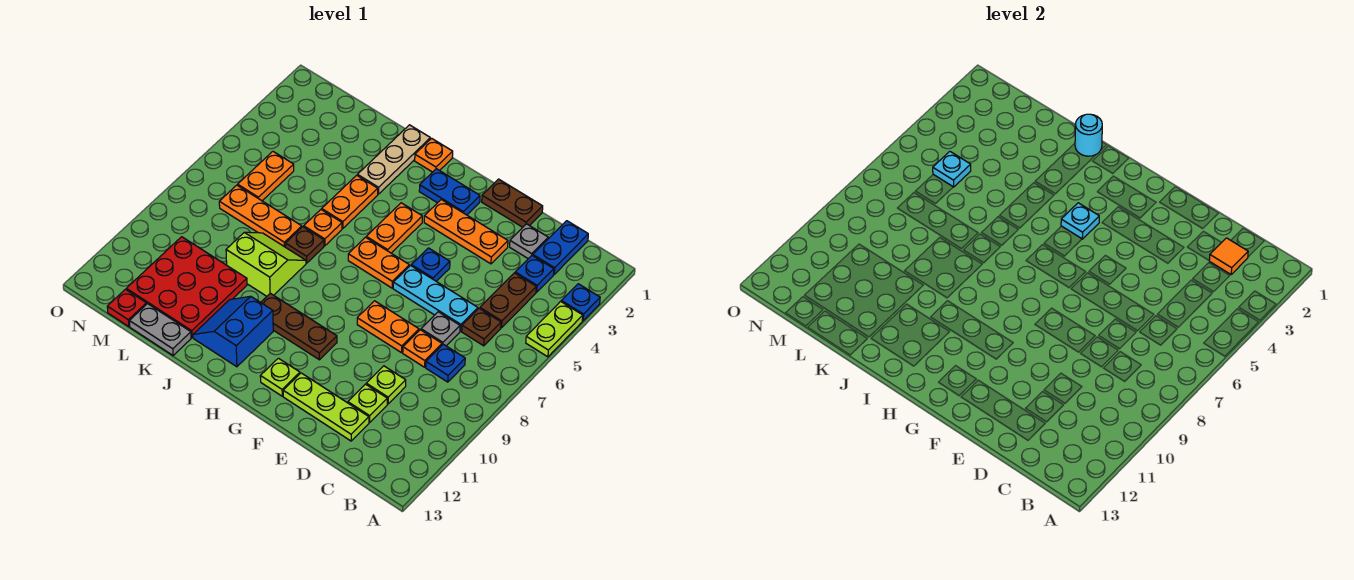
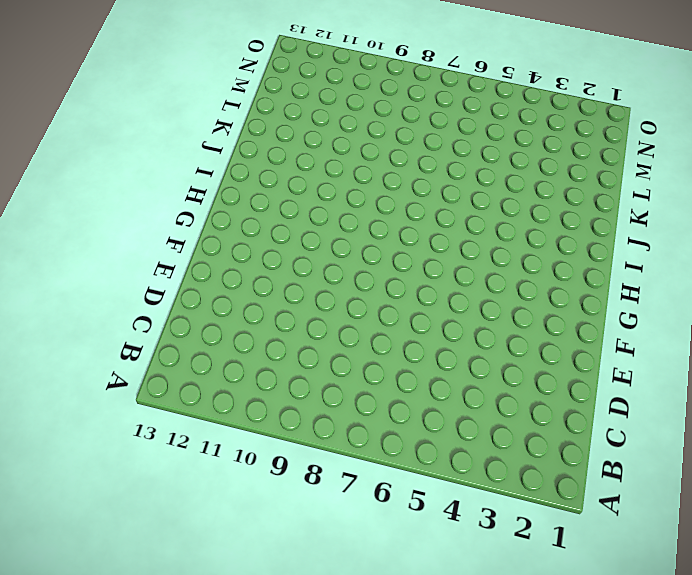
none -> blue plate A3 level 1
none -> lime plate A4:A5 level 1
none -> blue plate C1:C2 level 1
none -> blue plate C3 level 1

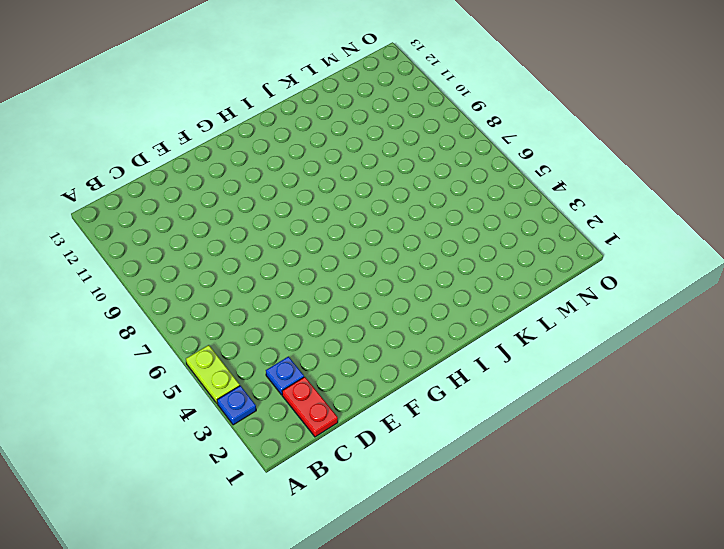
red plate C1:C2 level 1 -> blue plate C1:C2 level 1
none -> brown plate C4:C5 level 1
none -> brown plate C6 level 1
none -> blue plate C8 level 1
none -> grey plate D2 level 1

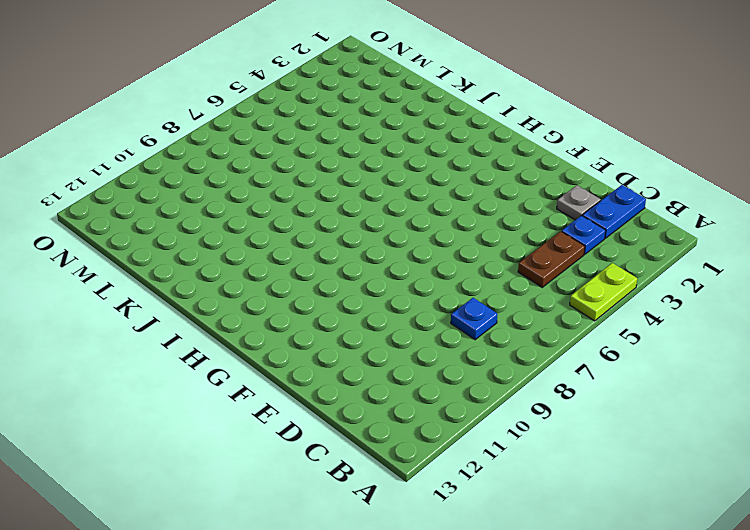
none -> blue plate A3 level 1
none -> brown plate C6 level 1
none -> cyan plate D6:F6 level 1
none -> grey plate D7 level 1

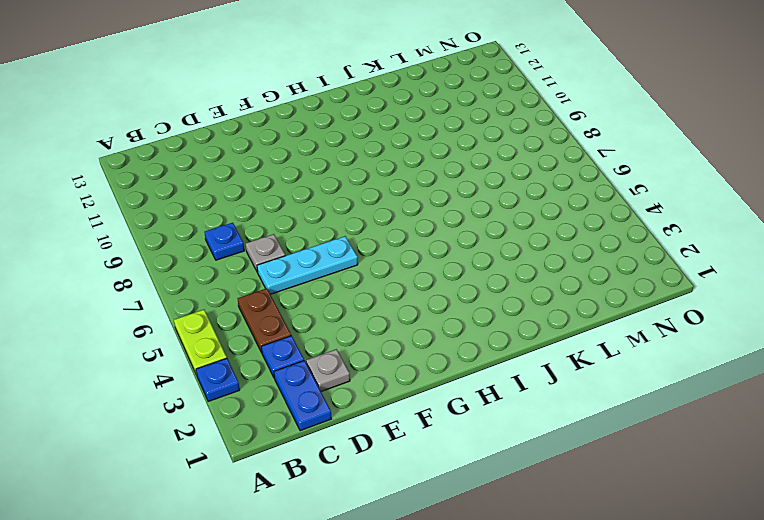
none -> brown plate C6 level 1
none -> orange plate D8 level 1
none -> lime plate D10 level 1
none -> lime plate D11 level 1

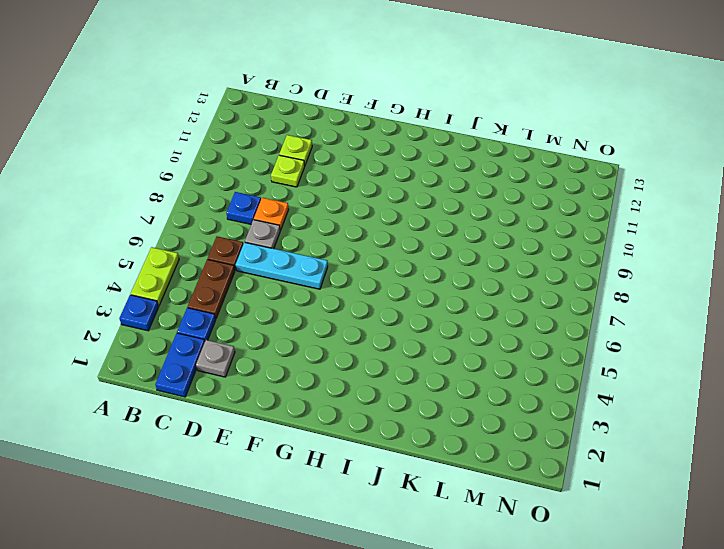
none -> lime plate D12:F12 level 1
none -> brown plate E1:F1 level 1
none -> orange plate E3:G3 level 1
none -> orange plate E8:F8 level 1

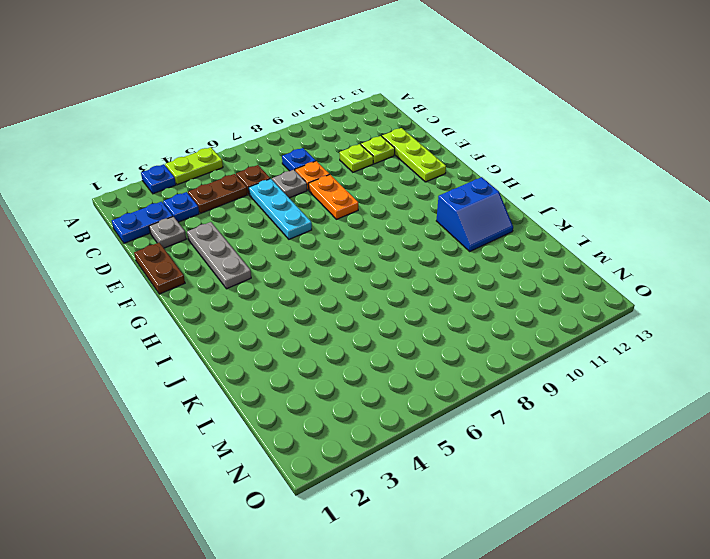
grey plate E3:G3 level 1 -> orange plate E3:G3 level 1
none -> blue plate F5 level 1
none -> blue plate G2:H2 level 1
none -> orange plate G6:H6 level 1
none -> brown plate G10:I10 level 1

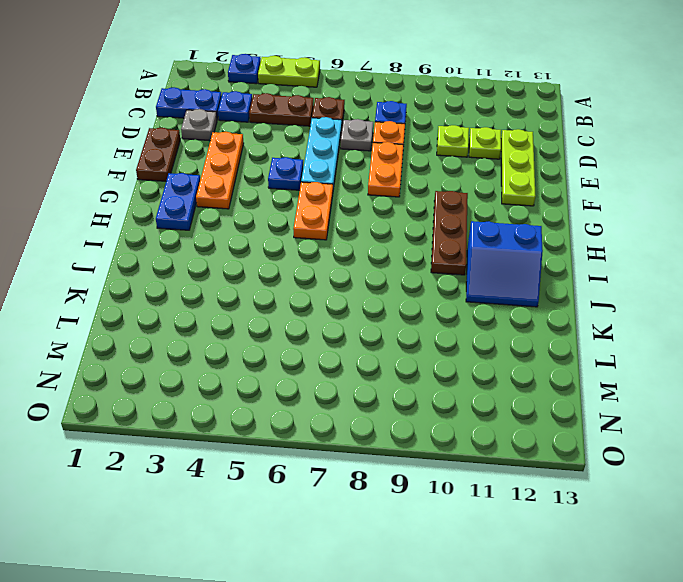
none -> lime plate G12 level 1
none -> orange plate H4:H5 level 1
none -> orange plate I1 level 1
none -> tan plate J1:J3 level 1

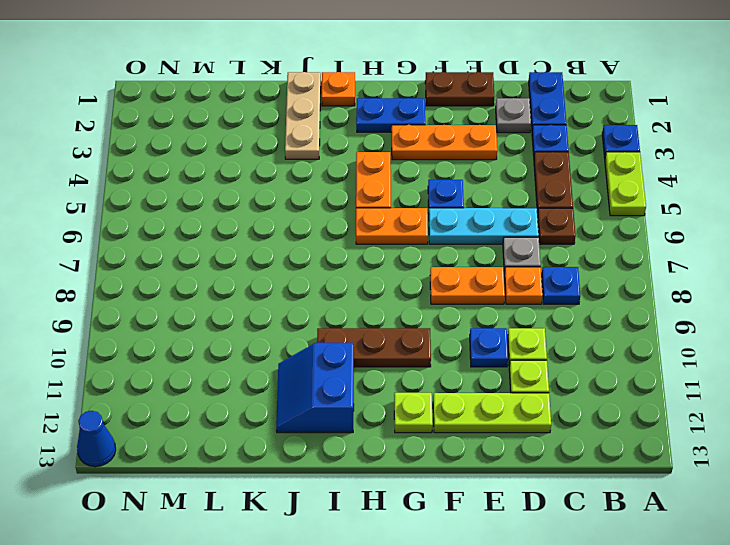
blue plate E10 level 1 -> none
blue cone O13 level 1 -> none
none -> orange plate J4:J5 level 1
none -> orange plate J6 level 1
none -> brown plate J7 level 1
none -> lime slope J8:K9 level 1 top 9

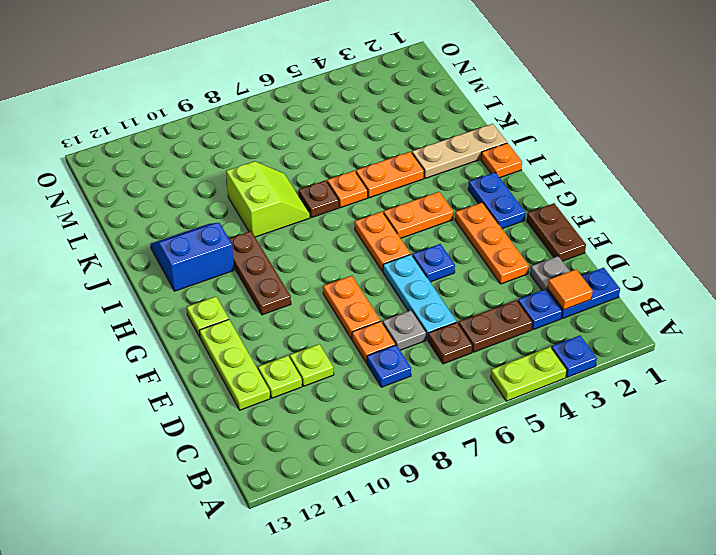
none -> orange plate K7:M7 level 1
none -> red plate K10:M12 level 1
none -> grey plate K13:L13 level 1
none -> orange plate M5:M6 level 1

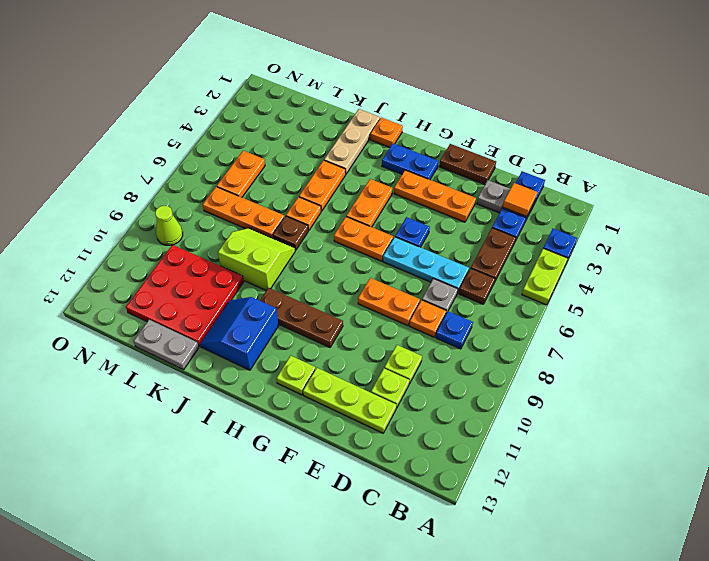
lime cone N9 level 1 -> none
none -> red plate M13 level 1
none -> cyan plate H4 level 2
none -> cyan round brick J1 level 2
none -> cyan plate M5 level 2

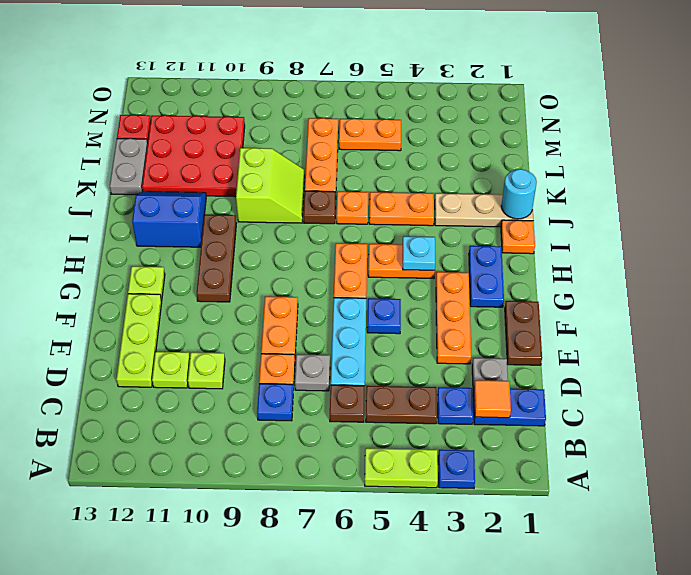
none -> cyan plate M5 level 2

